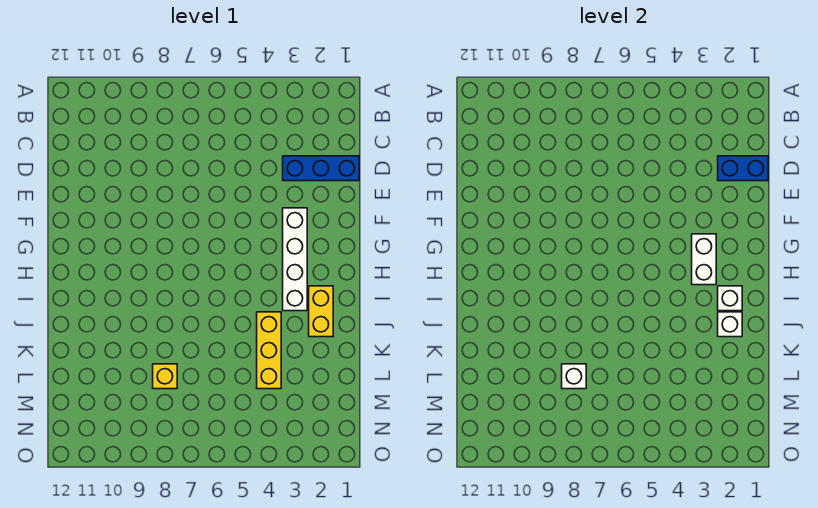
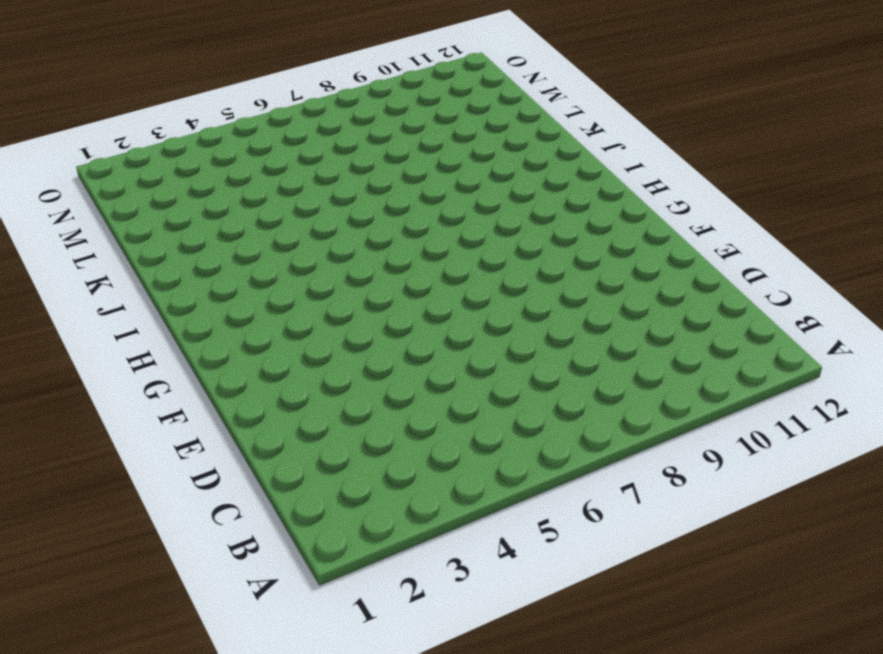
none -> blue brick D1:D3 level 1
none -> white brick F3:I3 level 1

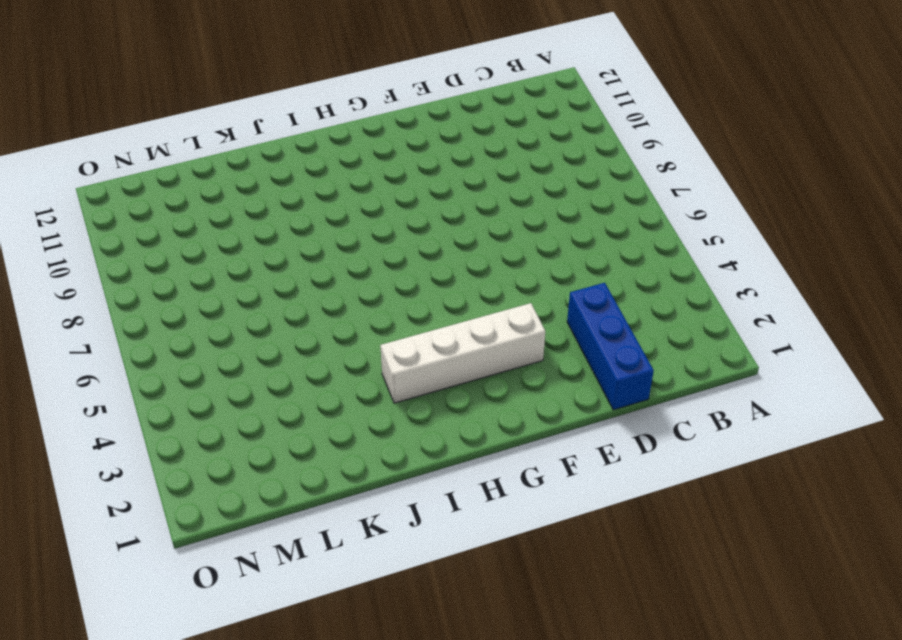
none -> yellow brick I2:J2 level 1
none -> yellow brick J4:L4 level 1

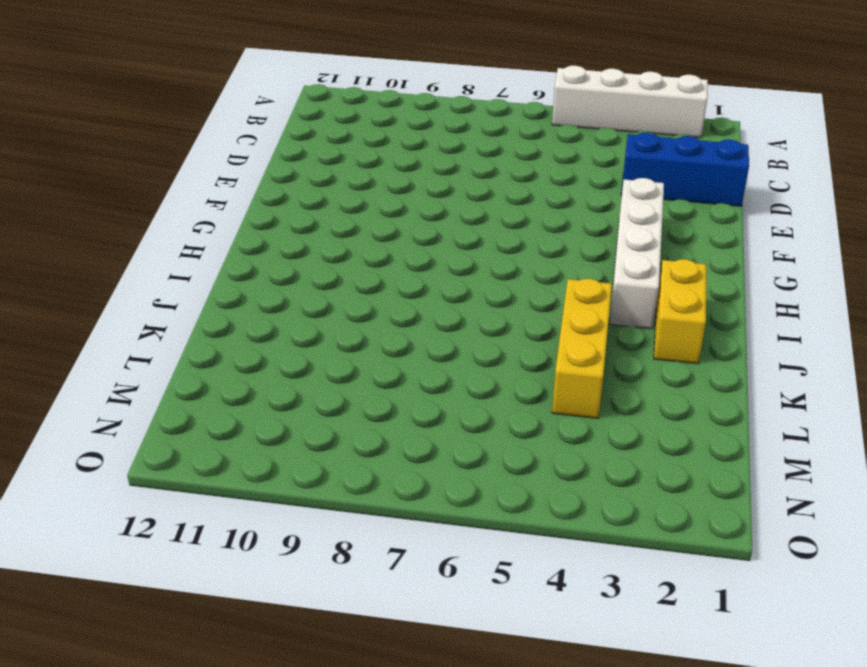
white brick A2:A5 level 1 -> none
none -> yellow brick L8 level 1
none -> blue brick D1:D2 level 2

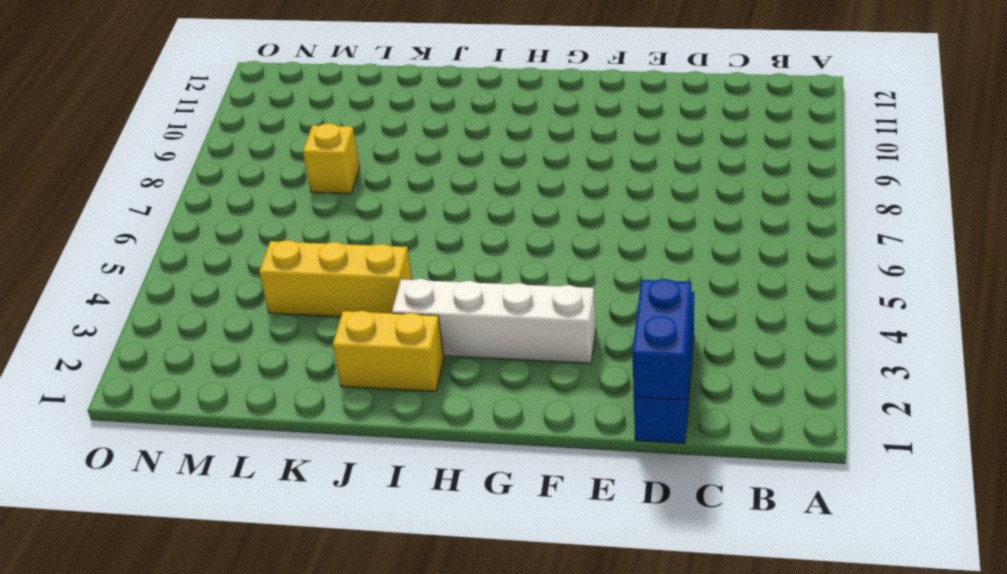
none -> white brick G3:H3 level 2
none -> white brick I2 level 2

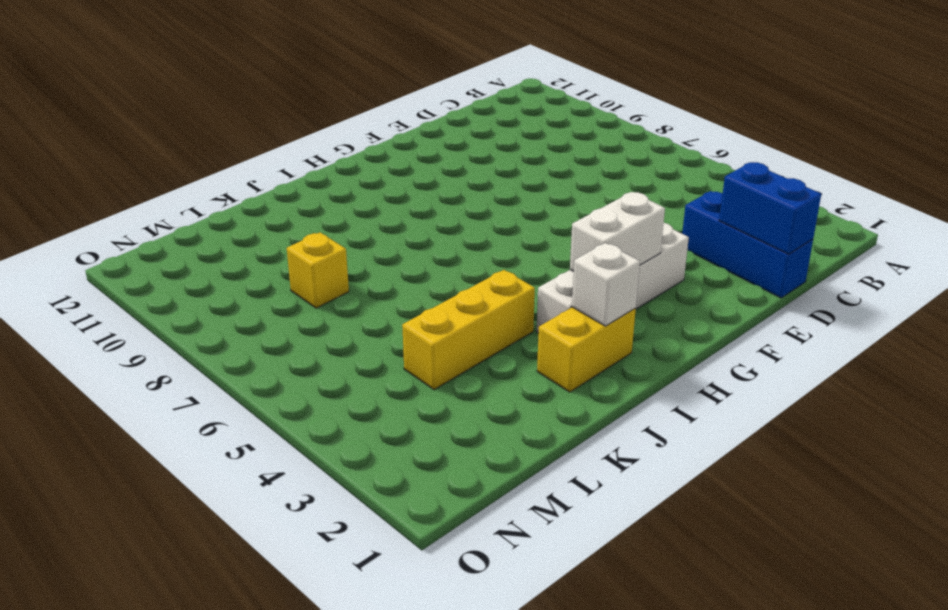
none -> white brick J2 level 2
none -> white brick L8 level 2

